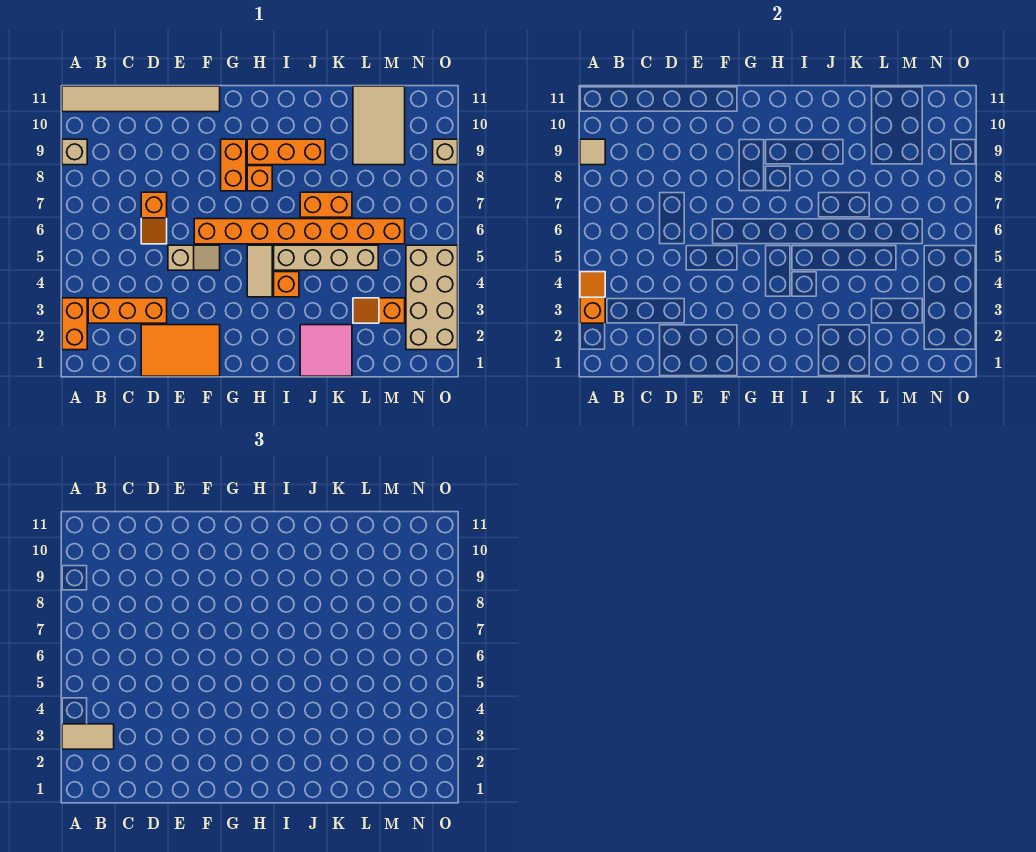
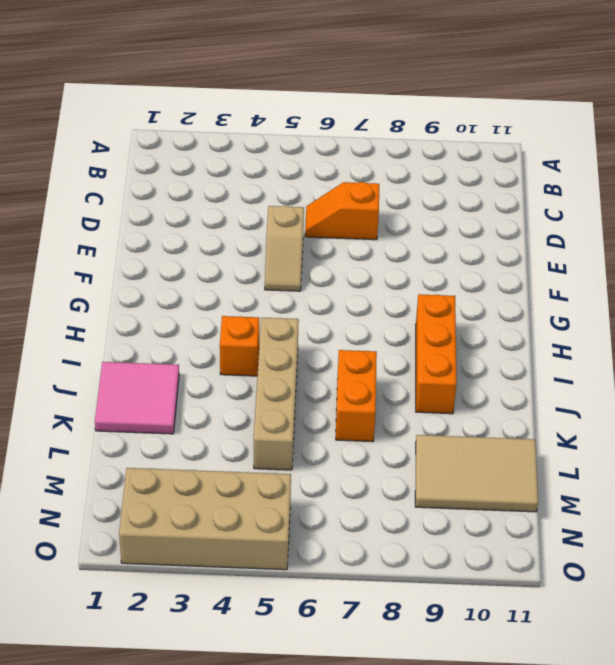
none -> orange brick A2:A3 level 1
none -> tan brick A9 level 1
none -> tan tile A11:F11 level 1

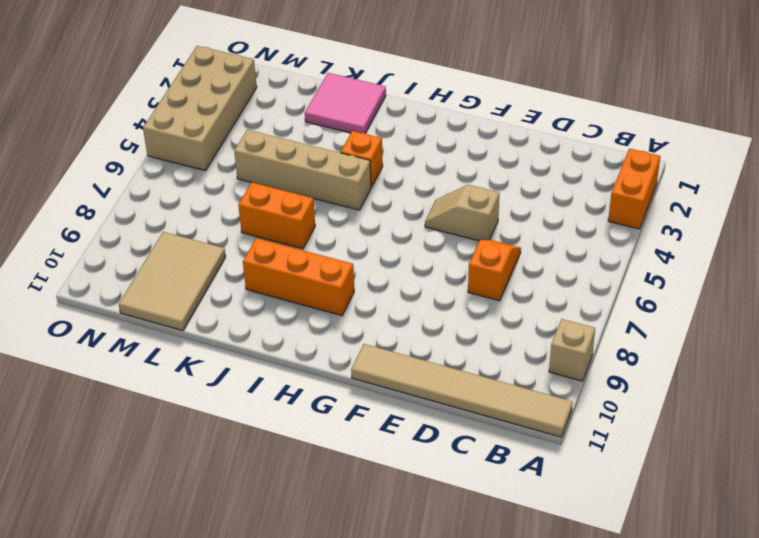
none -> orange brick B3:D3 level 1
none -> orange tile D1:F2 level 1
none -> orange brick F6:M6 level 1

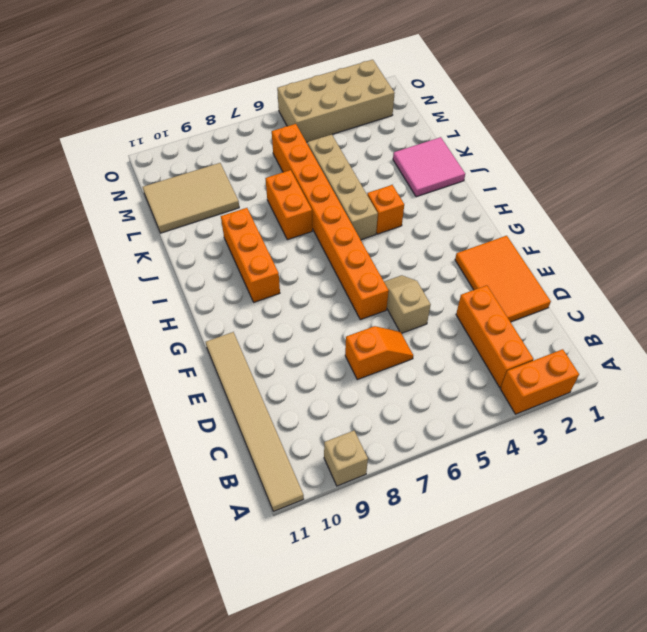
none -> orange brick G8:G9 level 1
none -> tan tile H4:H5 level 1
none -> orange brick H8 level 1

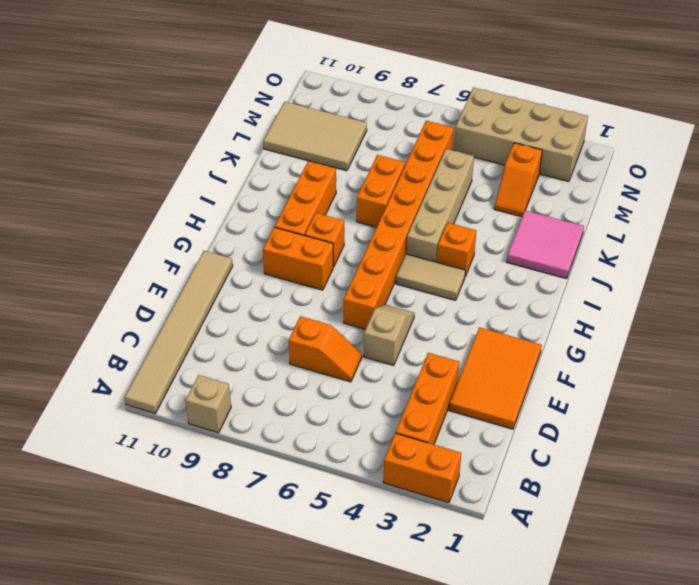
none -> tan brick O9 level 1
none -> orange slope A3:A4 level 2 top 3
none -> tan tile A9 level 2

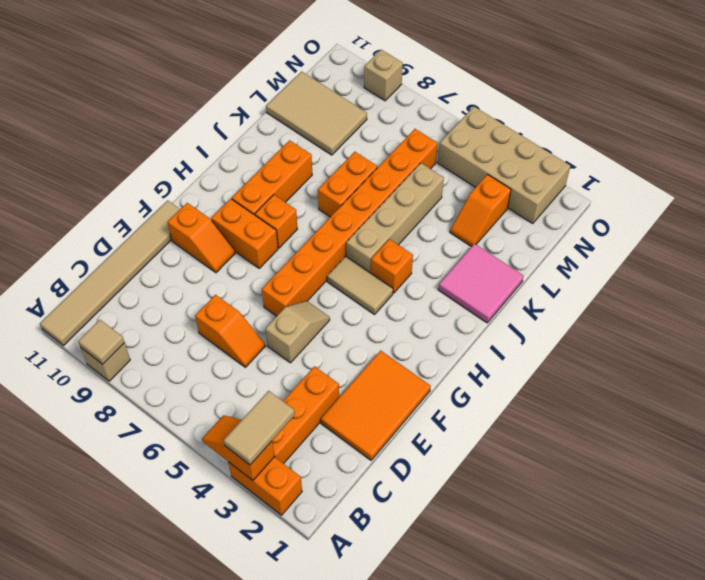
orange slope F9:F10 level 1 top 10 -> none

